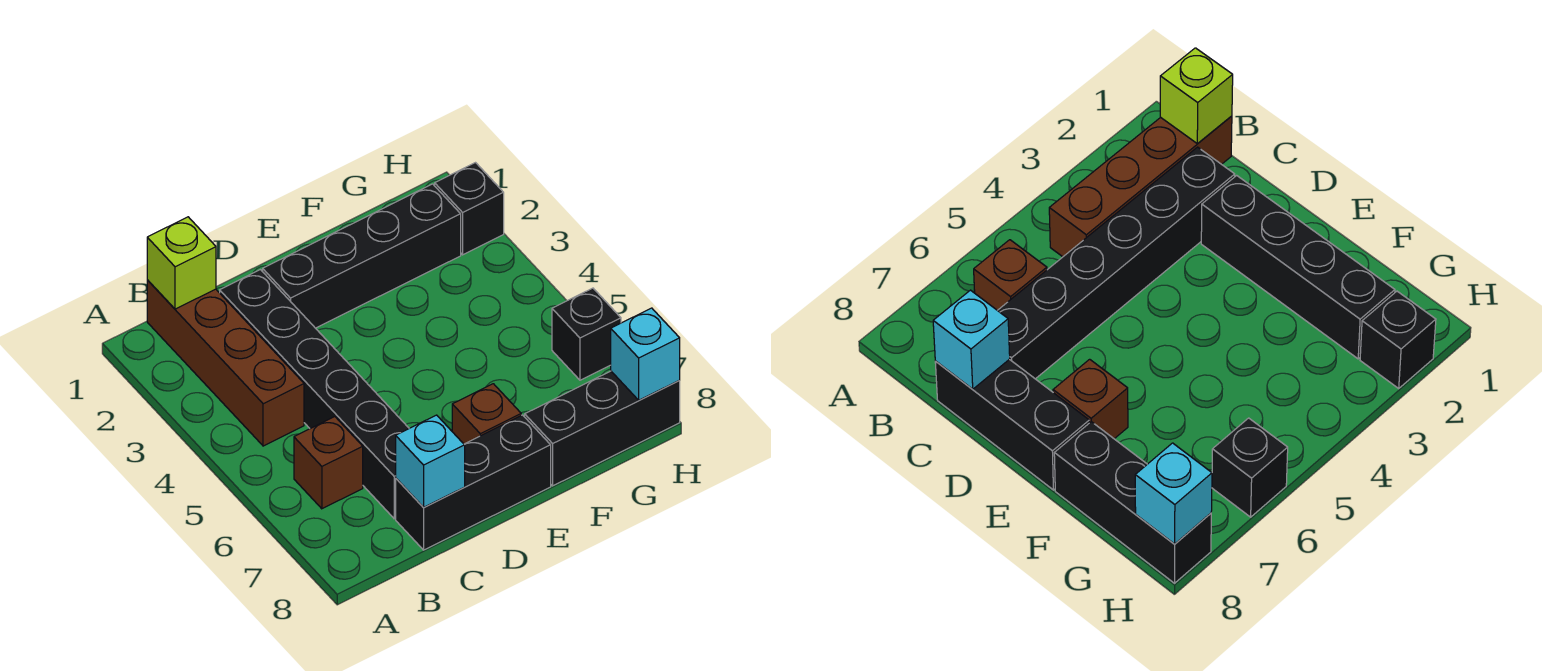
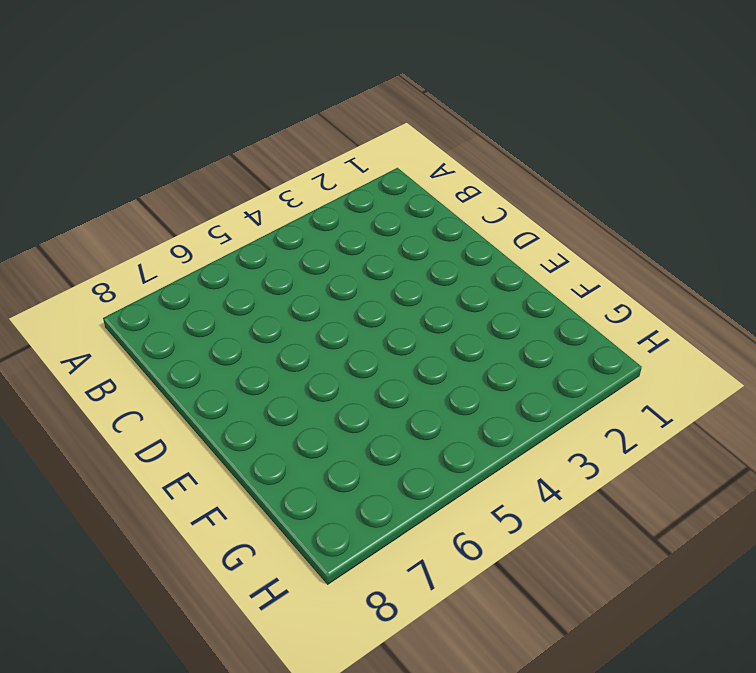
none -> brown brick B1:B4 level 1
none -> brown brick B6 level 1
none -> black brick C2:C7 level 1

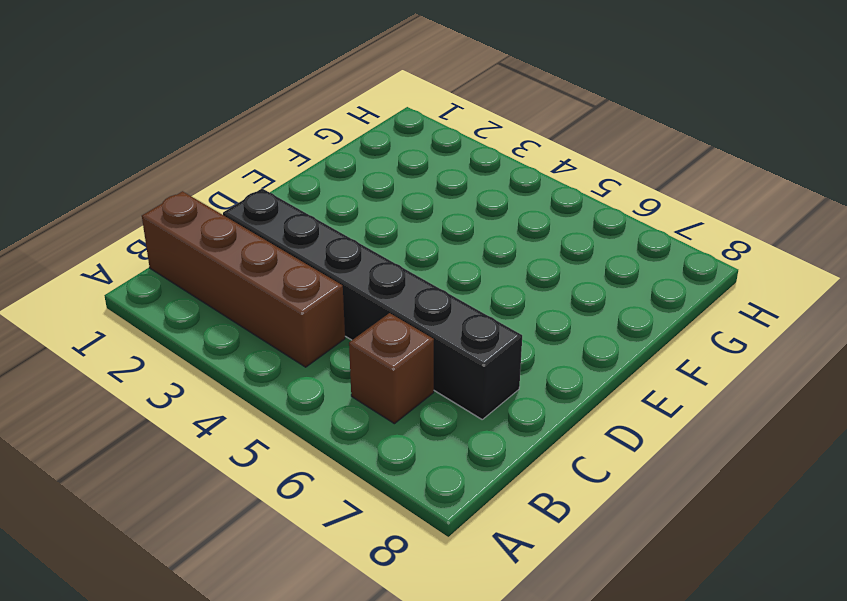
none -> black brick C8:E8 level 1
none -> black brick D2:G2 level 1
none -> brown brick E7 level 1

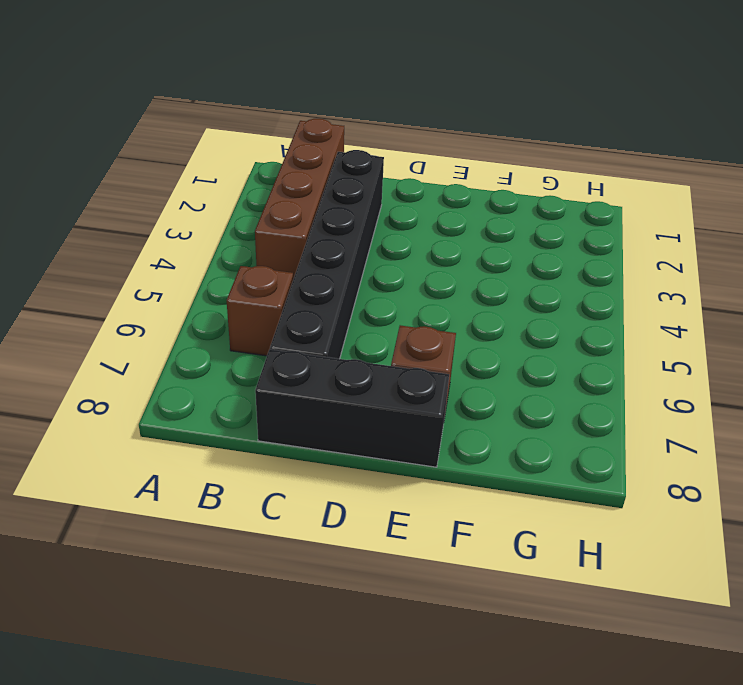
none -> black brick D2:G2 level 1
none -> black brick F8:H8 level 1
none -> black brick H2 level 1

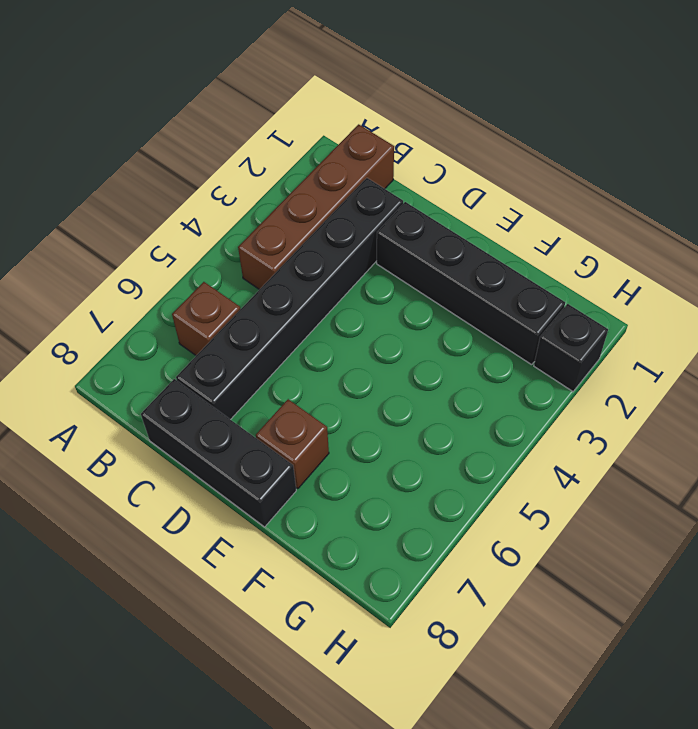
none -> black brick F8:H8 level 1
none -> black brick H6 level 1
none -> lime brick B1 level 2

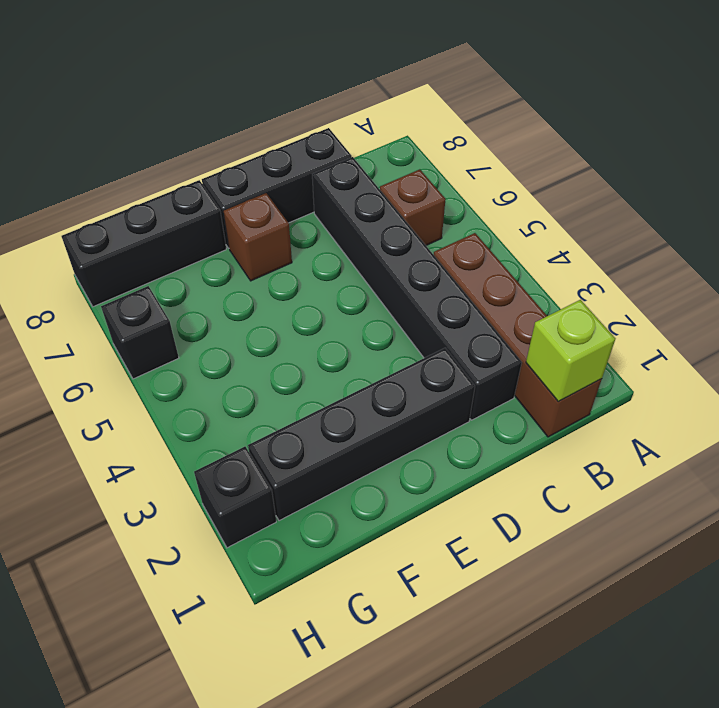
none -> cyan brick C8 level 2
none -> cyan brick H8 level 2

